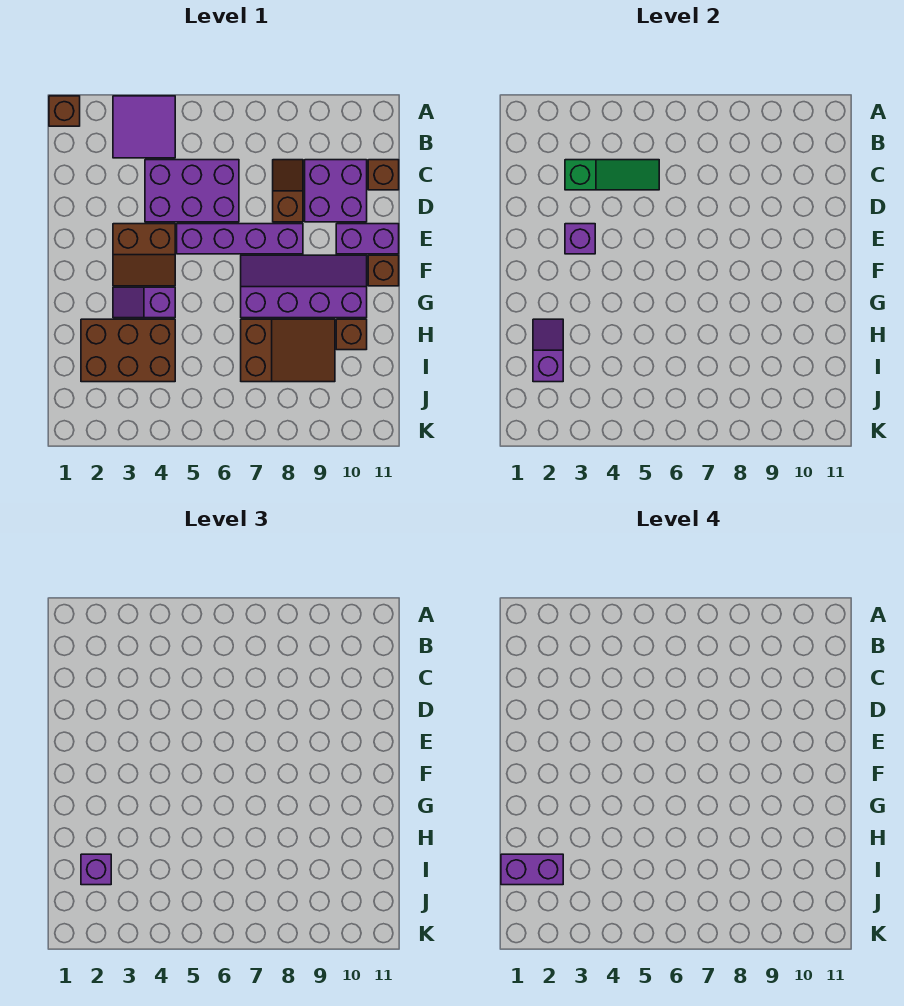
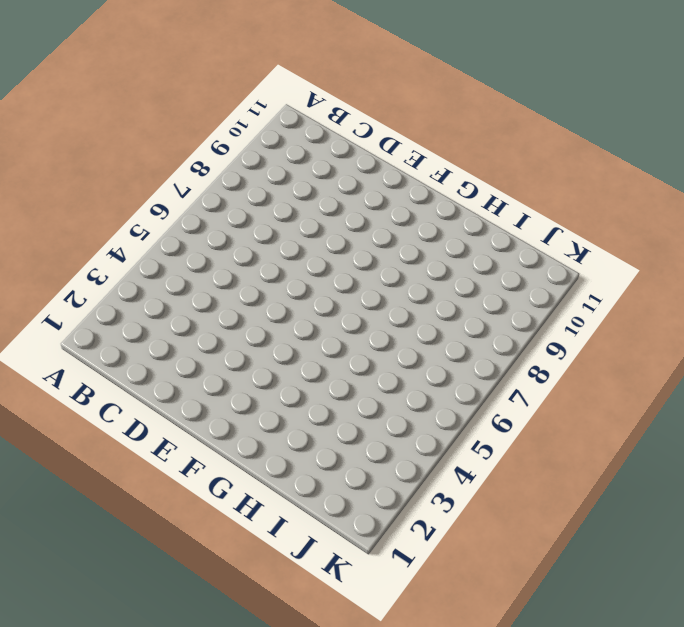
none -> brown brick A1 level 1
none -> purple tile A3:B4 level 1
none -> purple brick C4:D6 level 1

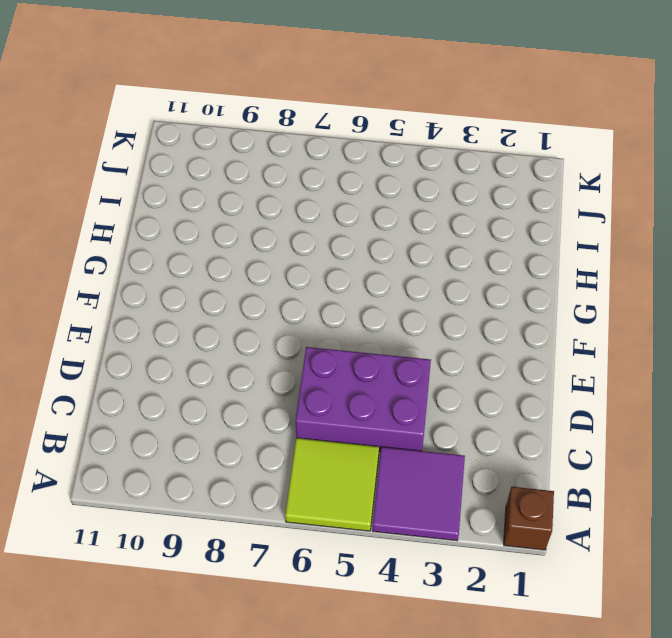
lime tile A5:B6 level 1 -> none
none -> brown slope C8:D8 level 1 top D
none -> purple brick C9:D10 level 1
none -> brown brick C11 level 1

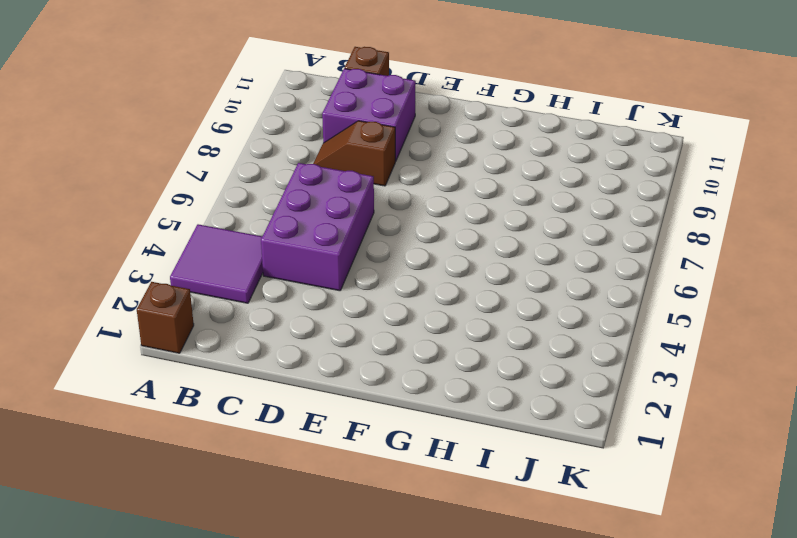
none -> brown slope E3:F4 level 1 top E
none -> purple brick E5:E8 level 1
none -> purple brick E10:E11 level 1

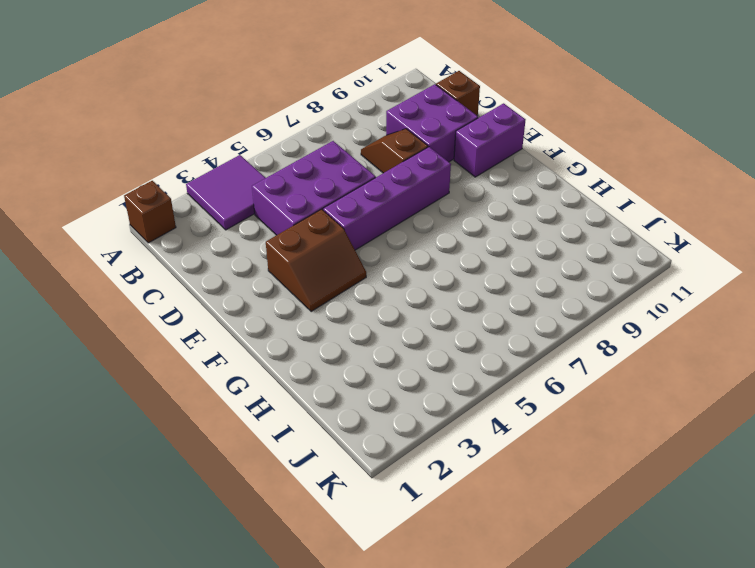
none -> purple slope F7:G10 level 1 top G
none -> brown brick F11 level 1
none -> purple slope G3:G4 level 1 top 4

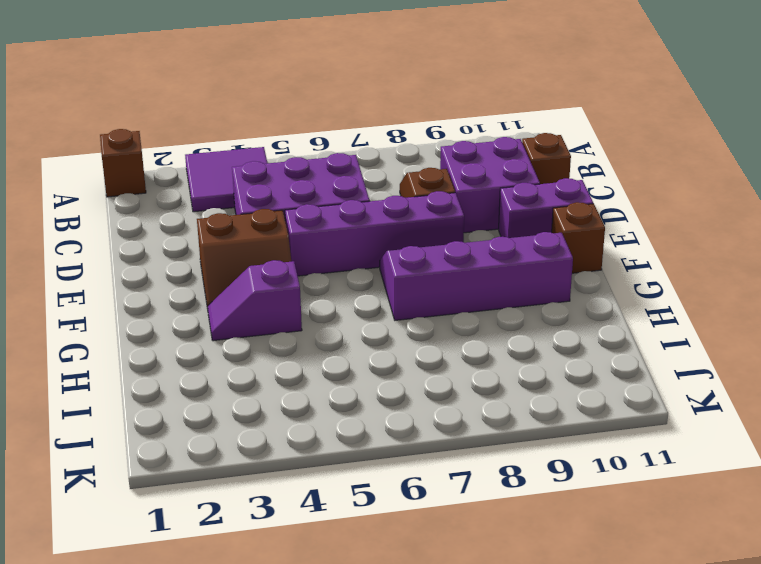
none -> brown brick H2:I4 level 1
none -> brown slope H7:I9 level 1 top 7
none -> brown brick H10 level 1

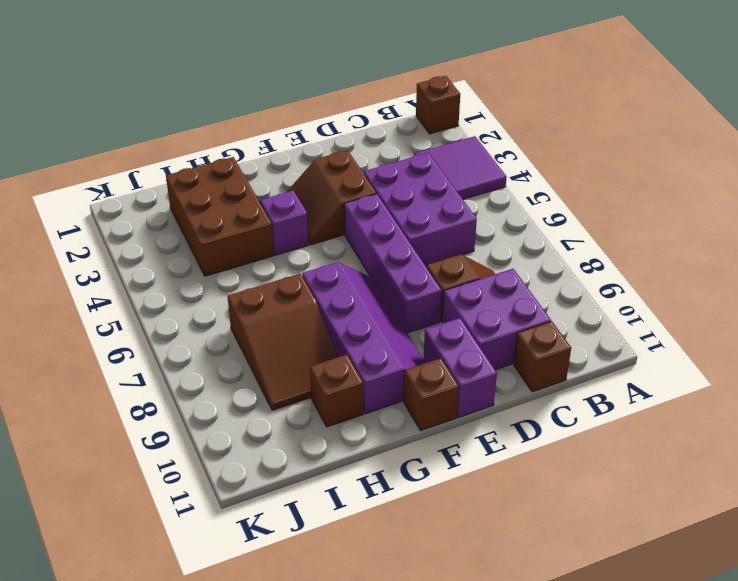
none -> green slope C3:C5 level 2 top 3
none -> purple brick E3 level 2
none -> purple slope H2:I2 level 2 top I

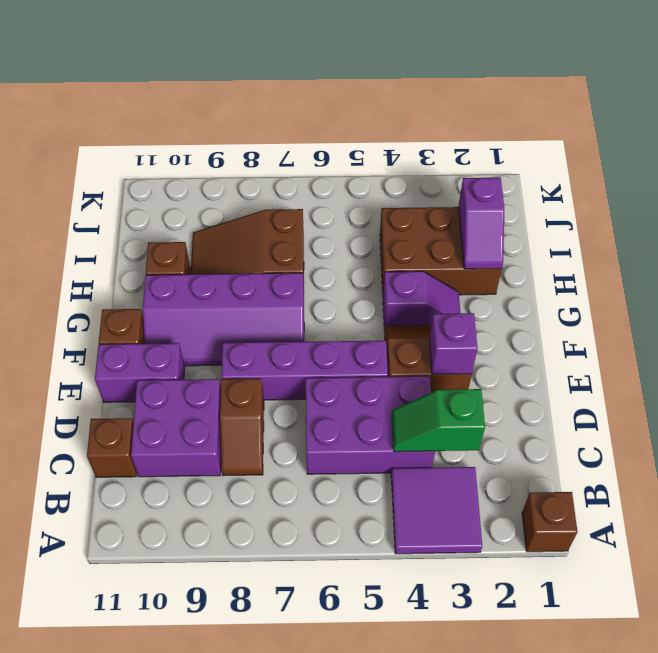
green slope C3:C4 level 2 top 3 -> green slope C3:C5 level 2 top 3
none -> purple brick I2 level 3
none -> purple brick I1:I2 level 4

